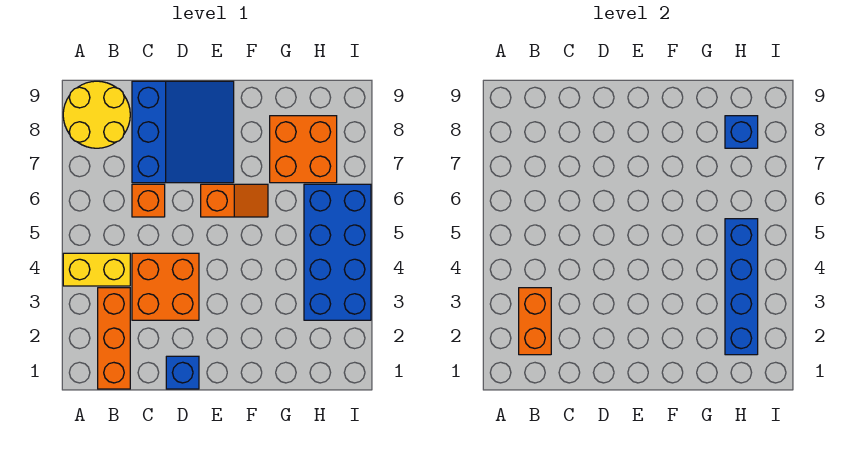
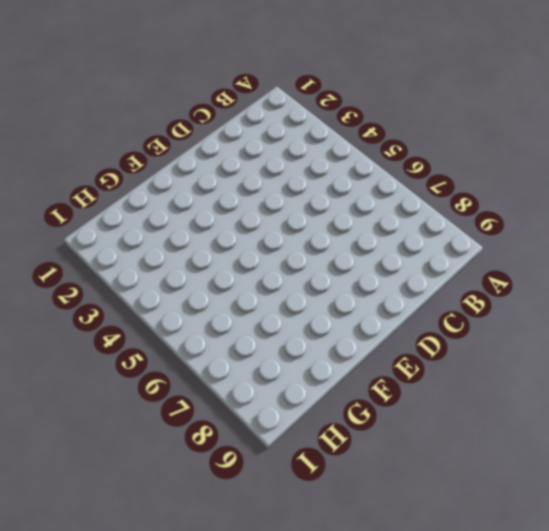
none -> yellow brick A4:B4 level 1
none -> yellow round brick A8:B9 level 1
none -> orange brick B1:B3 level 1

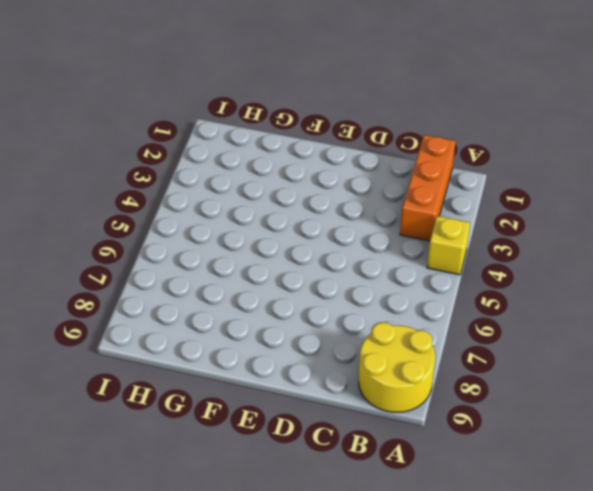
yellow brick A4 level 1 -> yellow brick A4:B4 level 1
none -> orange brick C3:D4 level 1
none -> orange brick C6 level 1
none -> blue slope C7:E9 level 1 top C

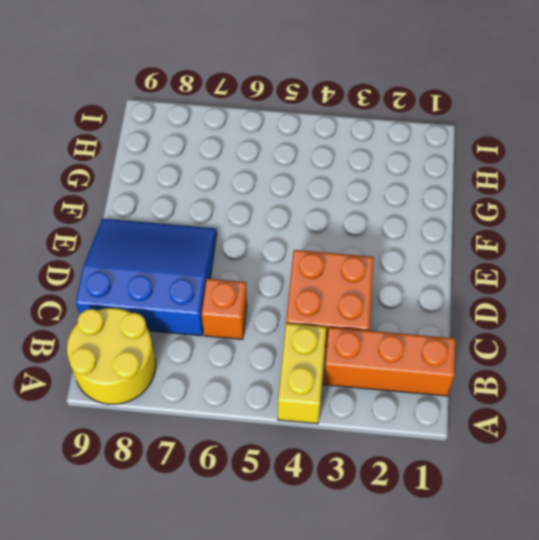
none -> blue brick D1 level 1
none -> orange slope E6:F6 level 1 top E
none -> orange brick G7:H8 level 1

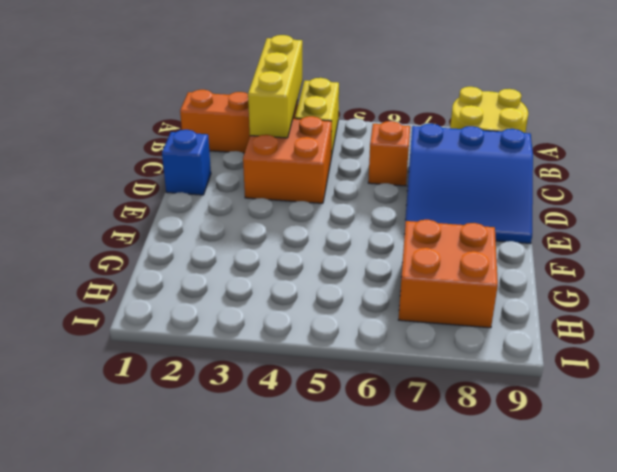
yellow brick A3:C3 level 2 -> orange brick B2:B3 level 2
none -> orange slope E6:F6 level 1 top E
none -> blue brick H3:I6 level 1
none -> blue brick H2:H5 level 2

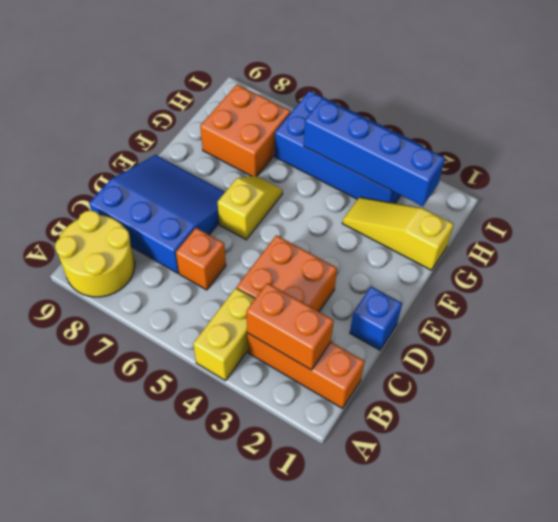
yellow slope E6:F6 level 1 top E -> orange slope E6:F6 level 1 top E
yellow slope G1:G3 level 1 top 1 -> none
none -> blue brick H8 level 2

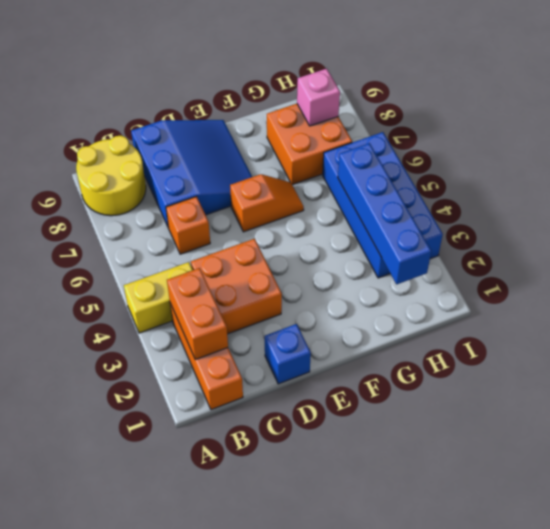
pink brick H8 level 2 -> blue brick H8 level 2

